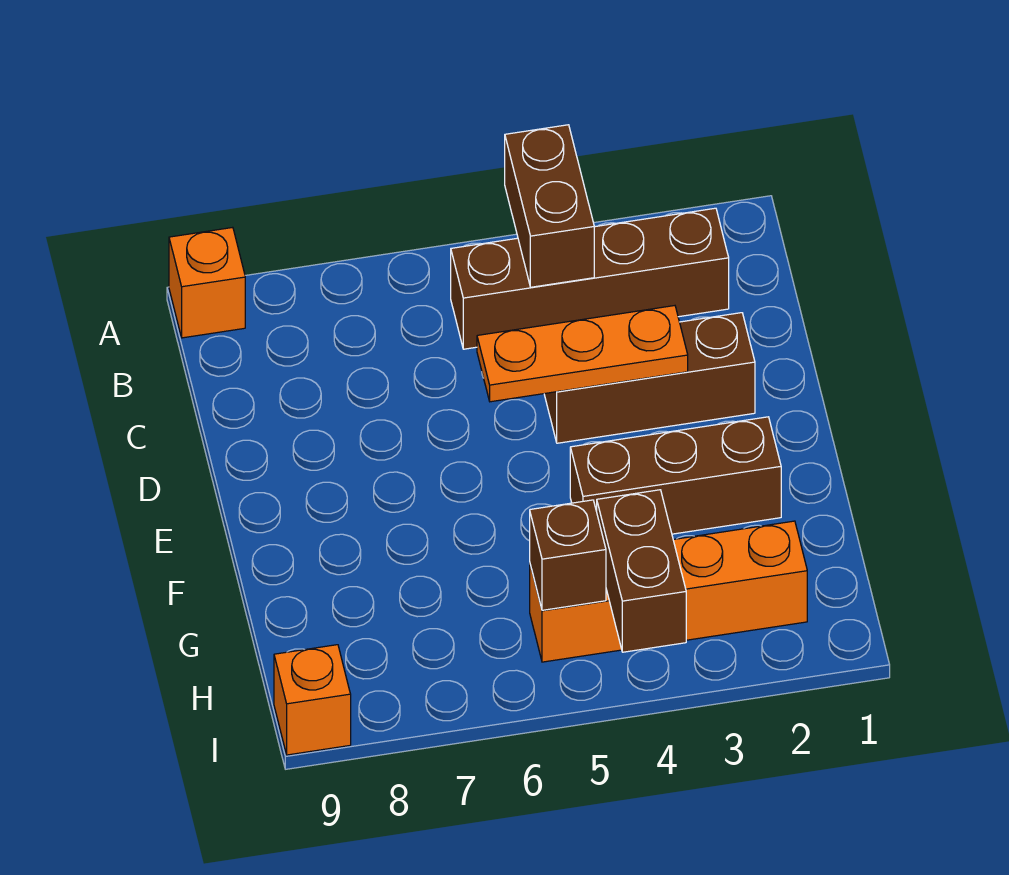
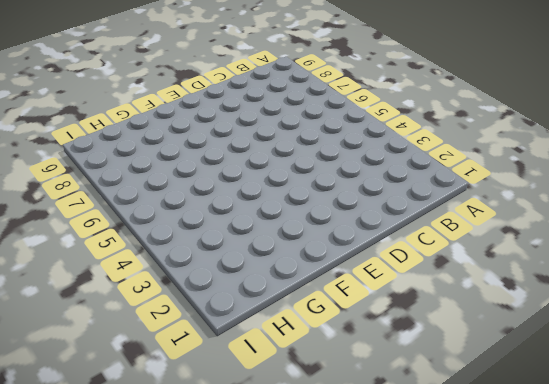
none -> orange brick A9 level 1
none -> brown brick B2:B5 level 1

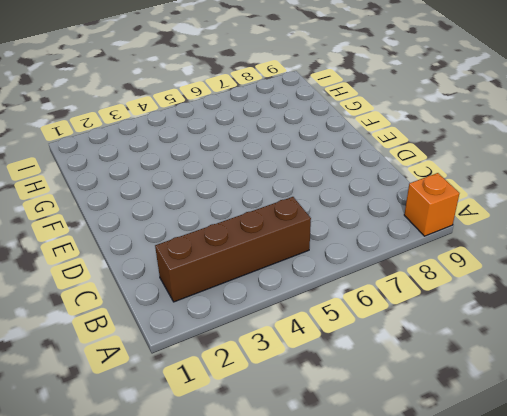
none -> brown brick D2:D4 level 1
none -> brown brick F2:F4 level 1

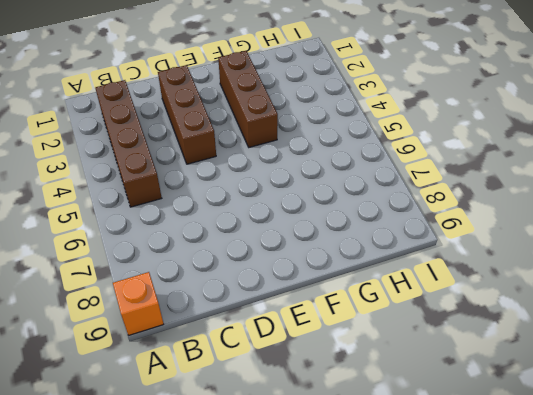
none -> orange brick H2:H5 level 1
none -> orange brick I9 level 1

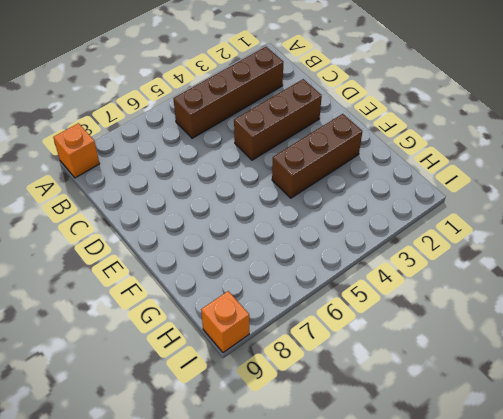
none -> orange brick H2:H5 level 1
none -> brown brick A4:B4 level 2

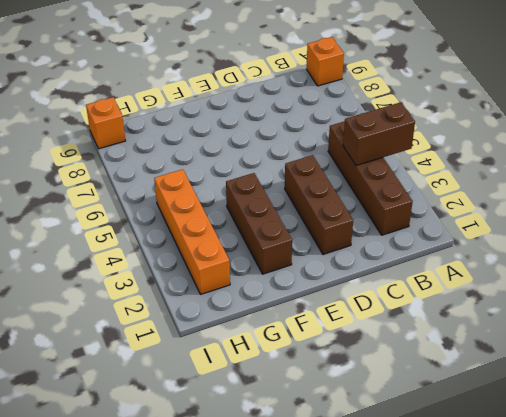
none -> orange plate D3:D5 level 2
none -> brown brick H4:I4 level 2

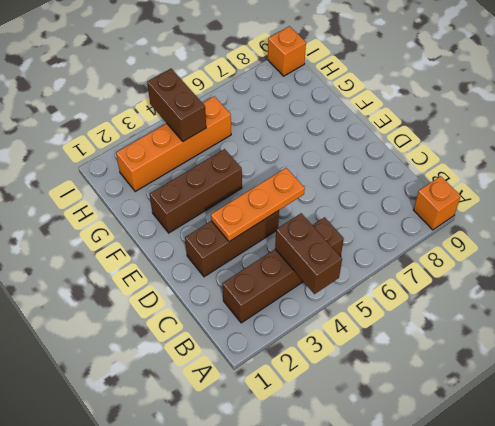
none -> brown brick H5 level 2

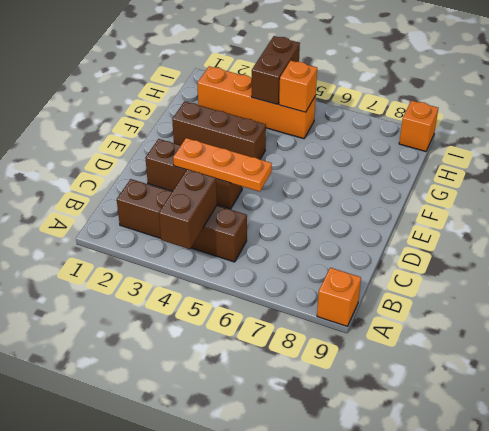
orange brick H5 level 2 -> brown brick H5 level 2

